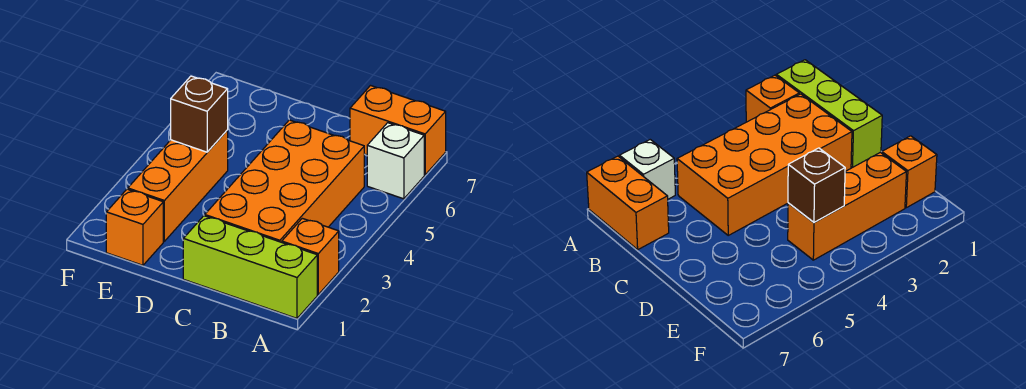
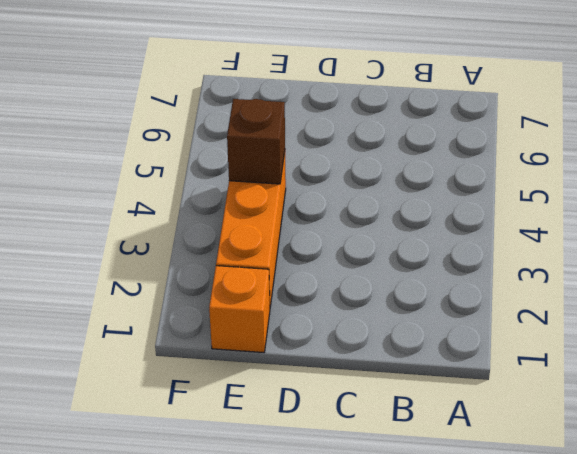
none -> lime brick A1:C1 level 1
none -> orange brick A2 level 1

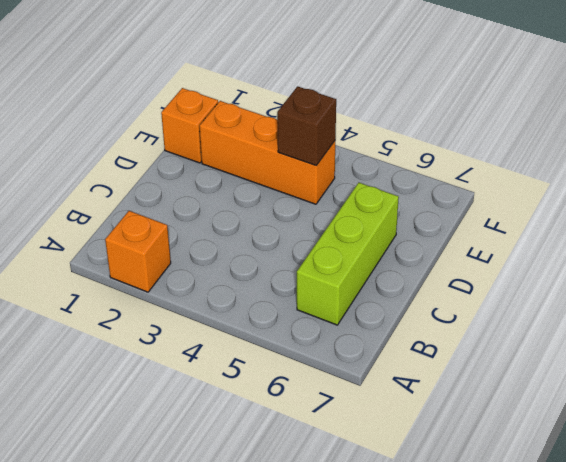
lime brick B6:D6 level 1 -> lime brick A1:C1 level 1
none -> white brick A6 level 1
none -> orange brick A7:B7 level 1

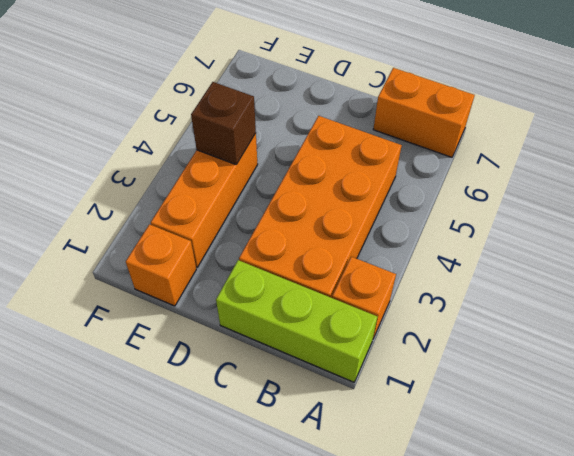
none -> white brick A6 level 1

